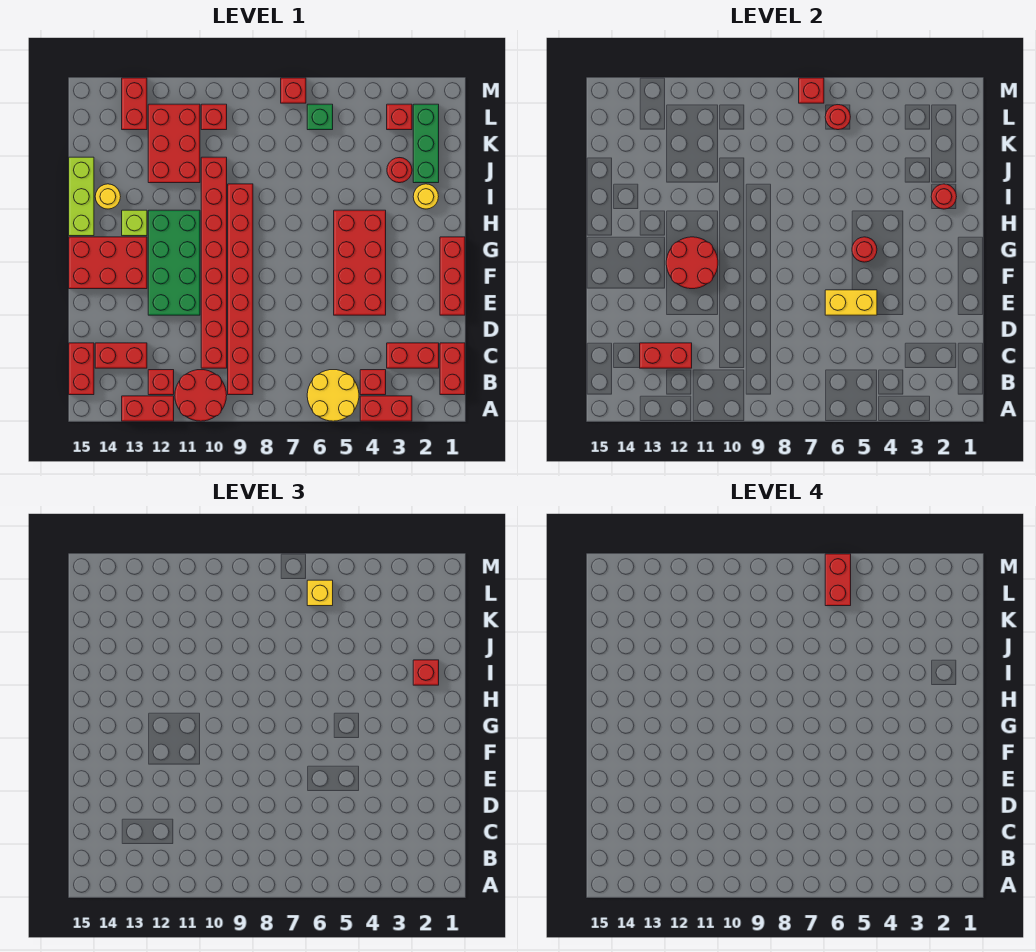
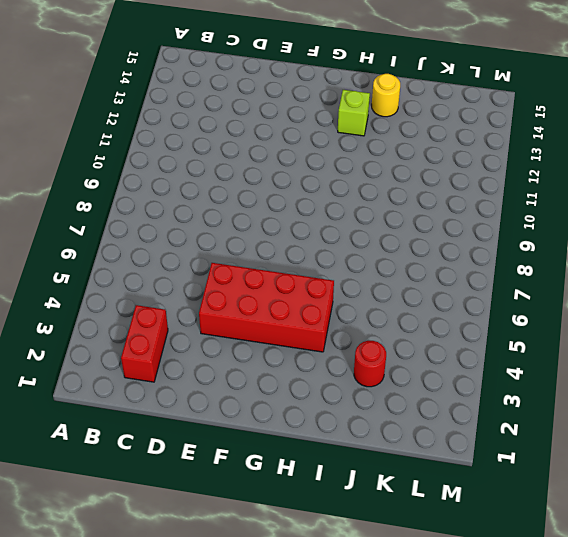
none -> red brick A3:A4 level 1
none -> yellow round brick A5:B6 level 1
none -> red round brick A10:B11 level 1
none -> red brick A12:A13 level 1

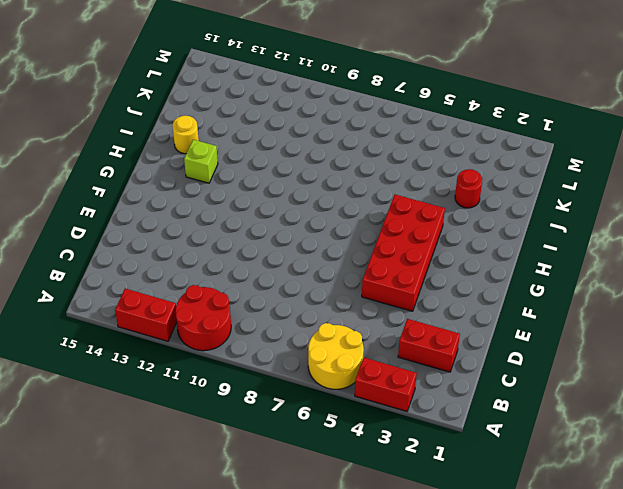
none -> red brick B1:C1 level 1
none -> red brick B4 level 1
none -> red brick B9:I9 level 1
none -> red brick B12 level 1

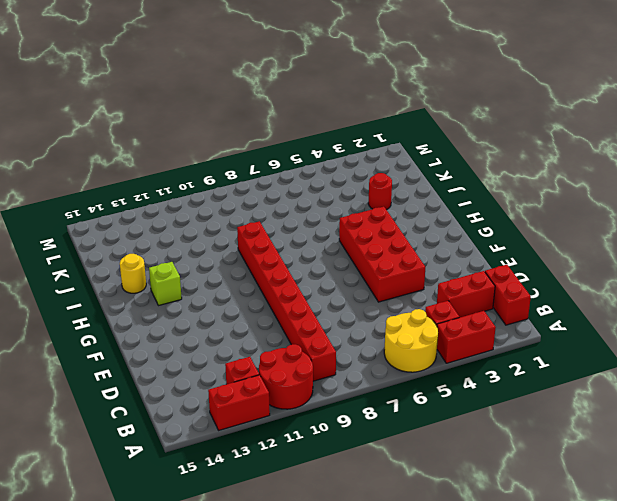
none -> red brick B15:C15 level 1
none -> red brick C10:J10 level 1
none -> red brick C13:C14 level 1
none -> red brick E1:G1 level 1

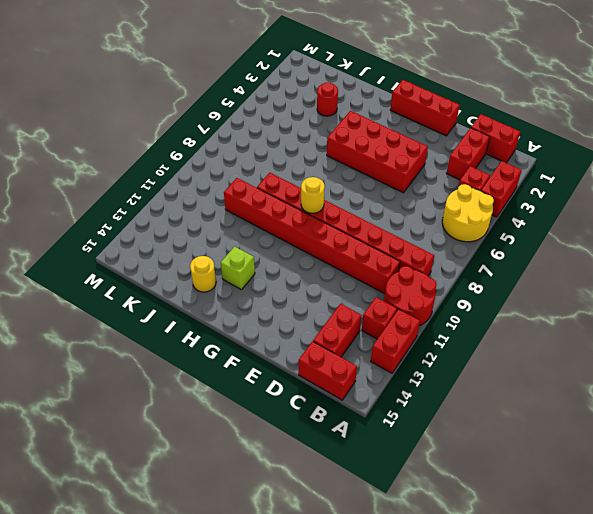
yellow round brick G9 level 2 -> yellow round brick I2 level 1
none -> green brick E11:H12 level 1
none -> red brick F13:G15 level 1
none -> lime brick H15:J15 level 1
none -> green brick J2:L2 level 1

